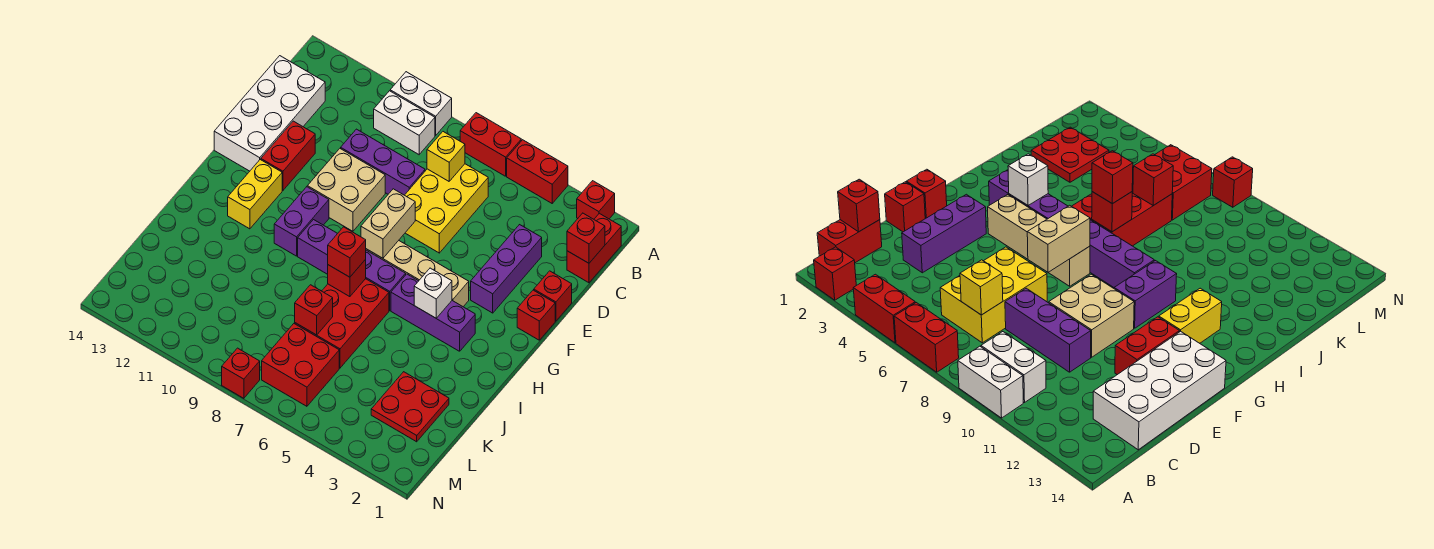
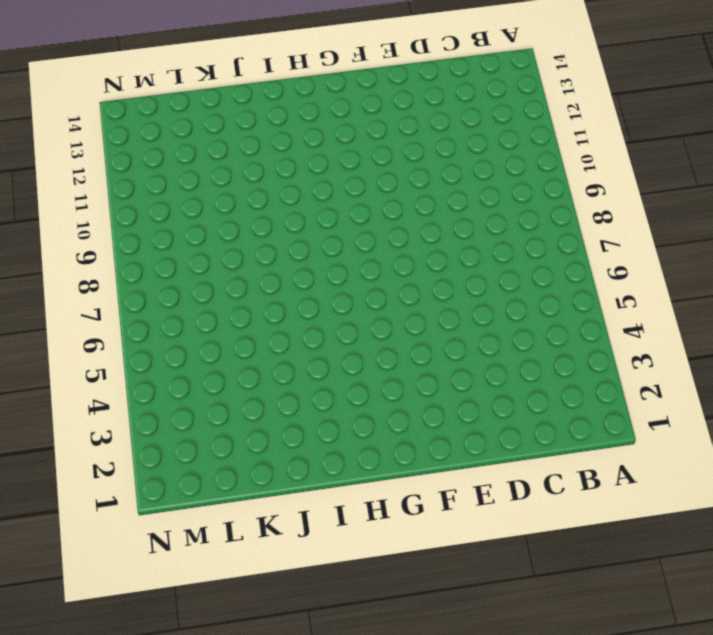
none -> red brick A2 level 1
none -> red brick A4:A5 level 1
none -> red brick A6:A7 level 1
none -> white brick A9:A10 level 1

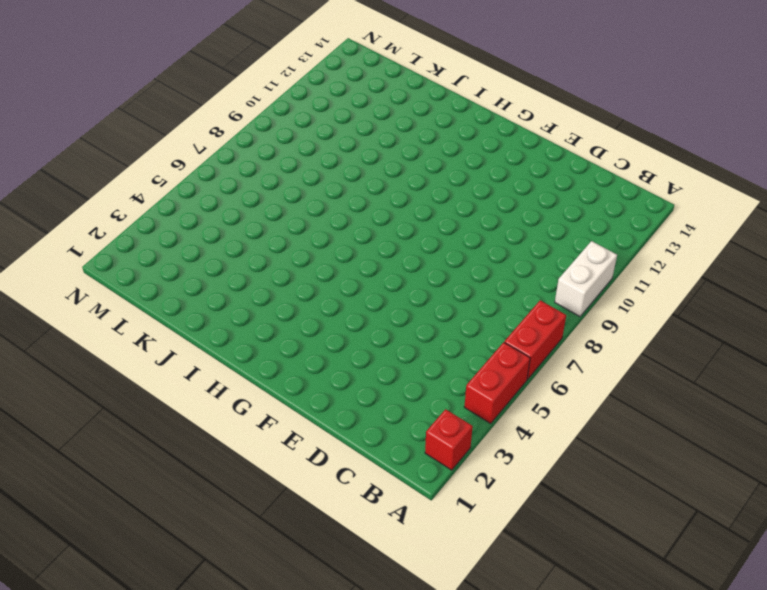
none -> red brick B1:C1 level 1
none -> white brick B9:B10 level 1
none -> yellow brick C6:E7 level 1
none -> white brick C13:F14 level 1

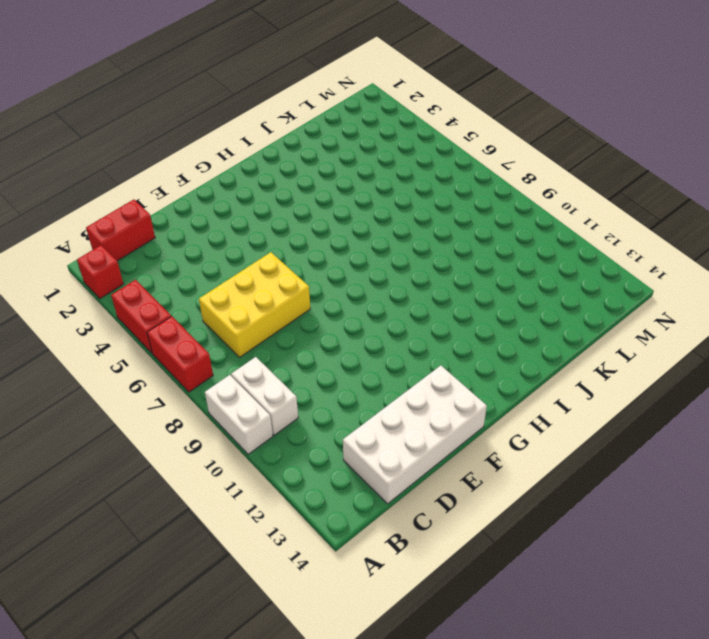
none -> purple brick D3:F3 level 1
none -> purple brick D8:D10 level 1
none -> red brick E1 level 1
none -> tan brick E9:F10 level 1

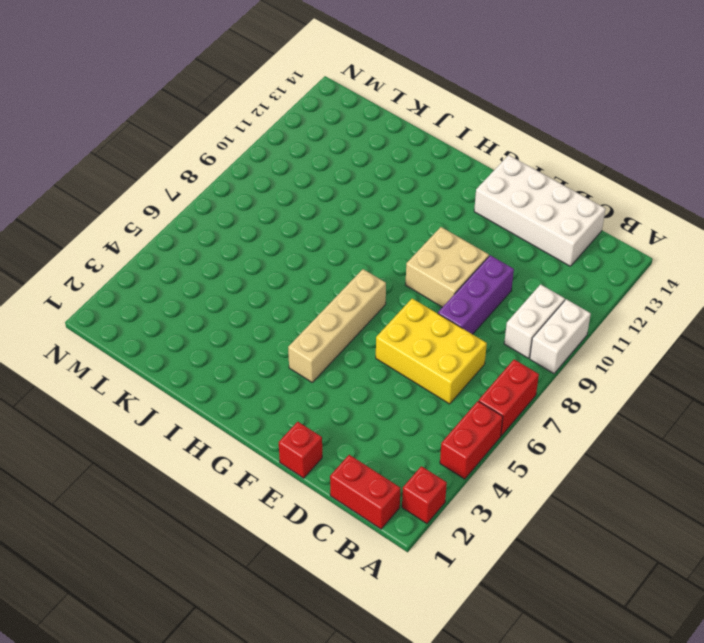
none -> purple brick D3:F3 level 1
none -> red brick E12:F12 level 1
none -> red brick F1 level 1
none -> purple brick G10:H10 level 1

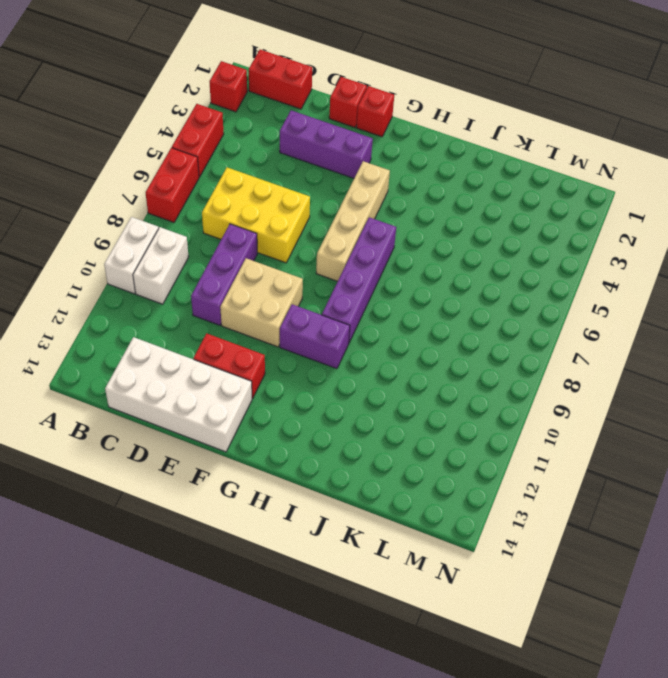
none -> yellow brick G12:H12 level 1
none -> purple brick H3:H5 level 1
none -> red brick I6:K7 level 1
none -> red plate K2:L3 level 1

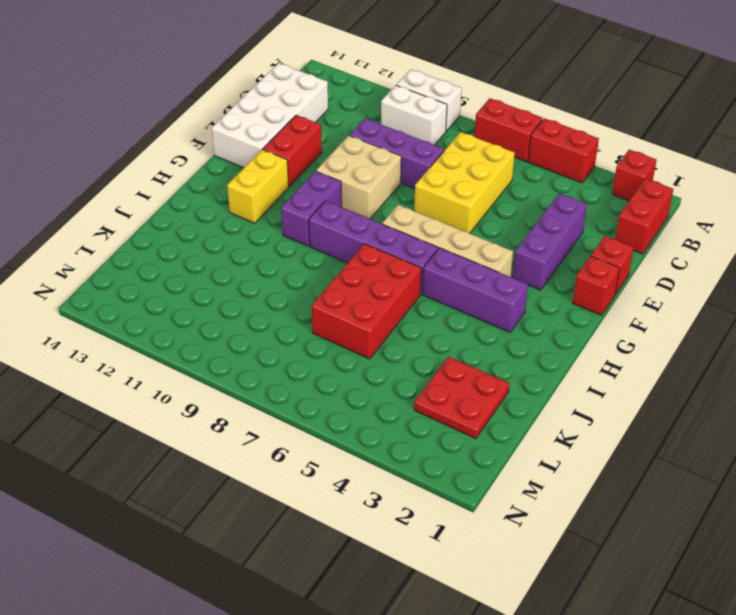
none -> red brick L6:M7 level 1
none -> red brick N8 level 1
none -> red brick C1 level 2
none -> yellow brick C7 level 2

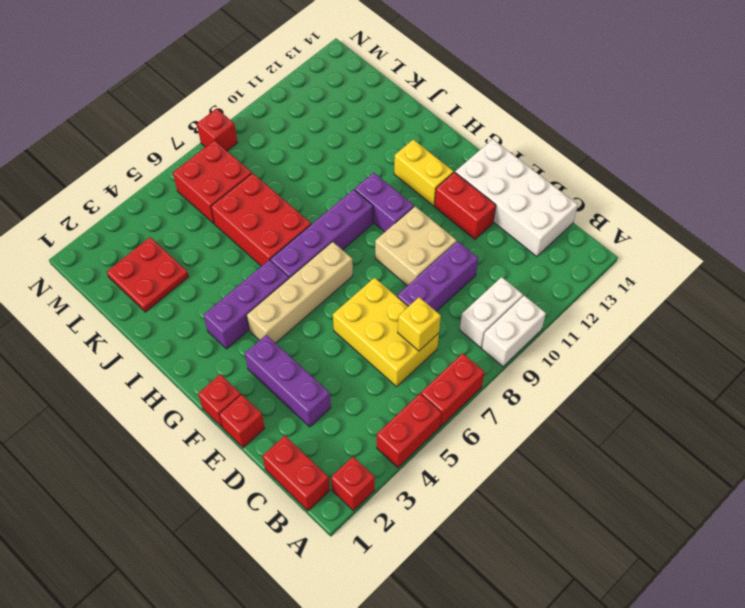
none -> red brick C1 level 2
none -> tan brick F7:G7 level 2
none -> white brick H4 level 2
none -> red brick I7 level 2

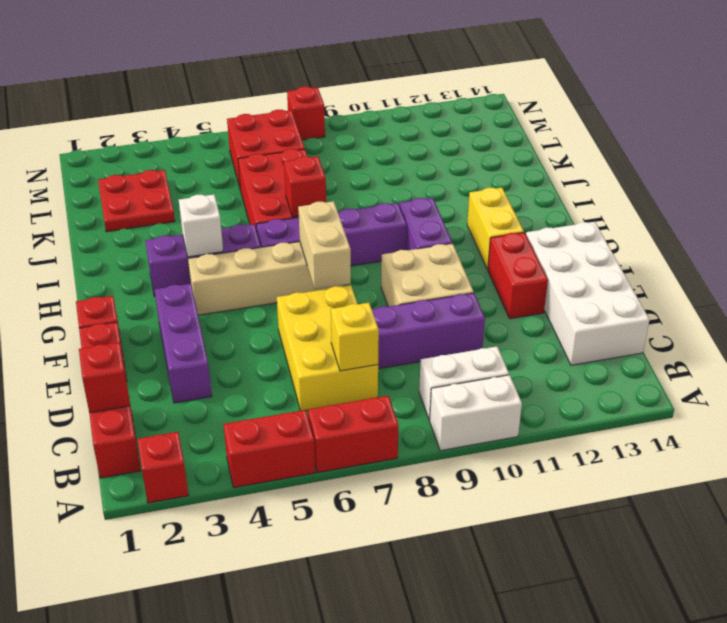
none -> red brick K7 level 2
none -> red brick I7 level 3

